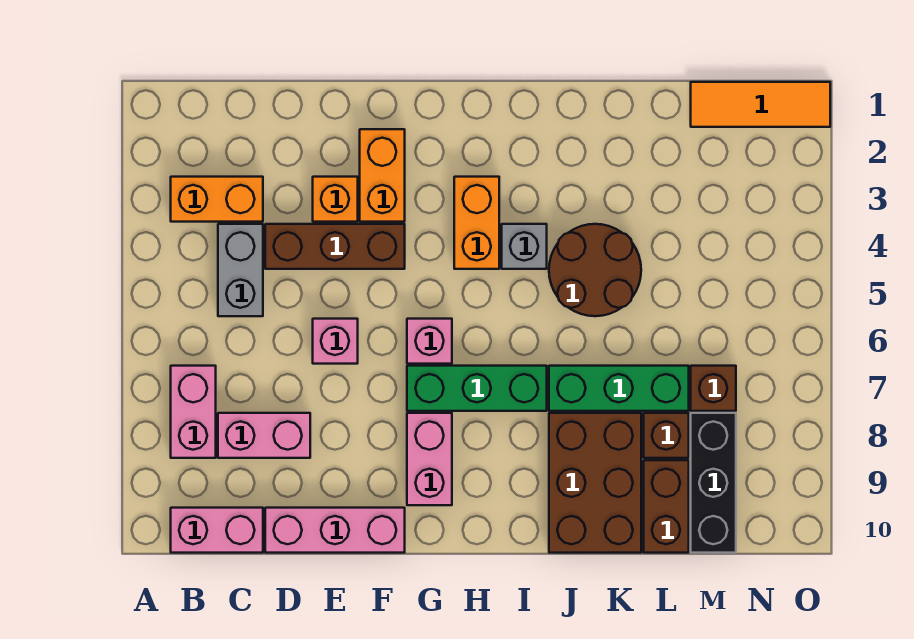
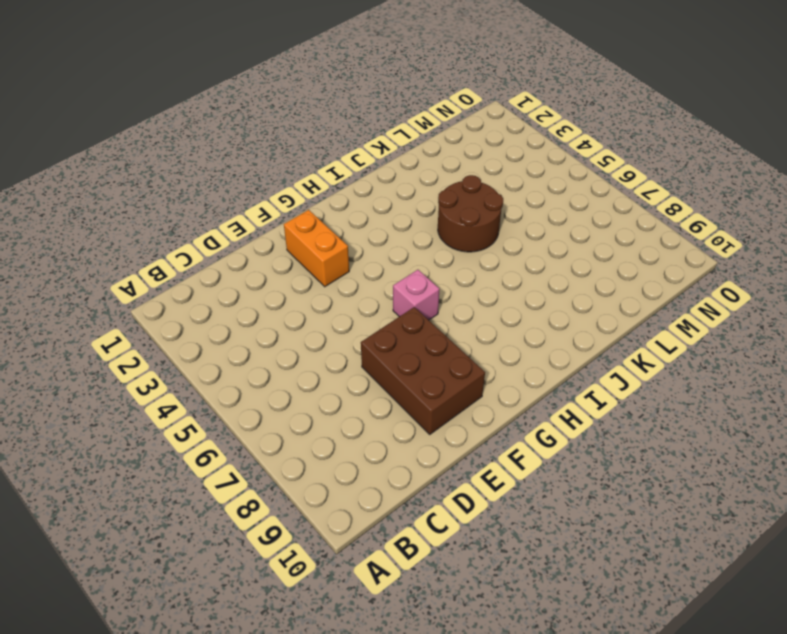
brown brick E7:F9 level 1 -> brown brick J8:K10 level 1
none -> orange brick B3:C3 level 1
none -> pink brick B7:B8 level 1
none -> pink brick B10:C10 level 1

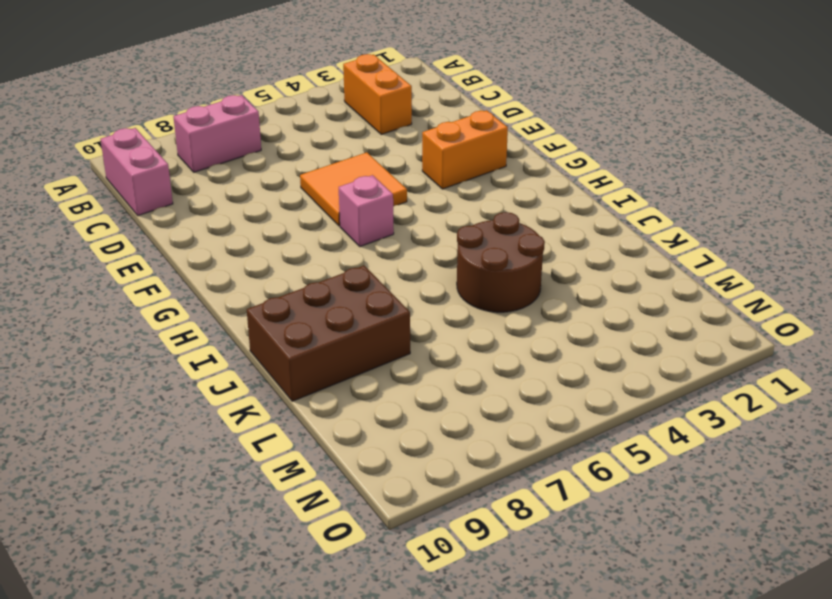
orange tile E5:F6 level 1 -> pink brick E6 level 1
none -> grey brick C4:C5 level 1
none -> pink brick C8:D8 level 1
none -> brown brick D4:F4 level 1

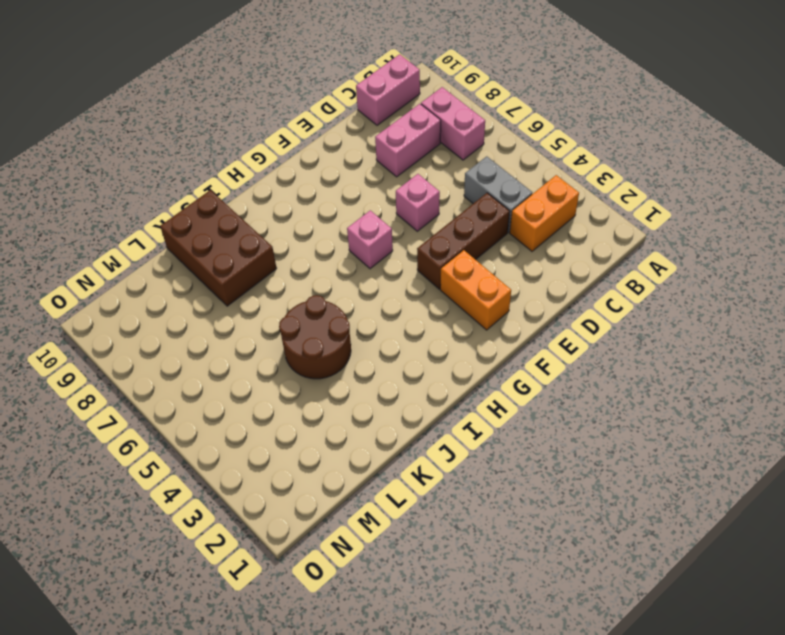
none -> pink brick D10:F10 level 1
none -> orange brick E3 level 1
none -> green brick G7:I7 level 1

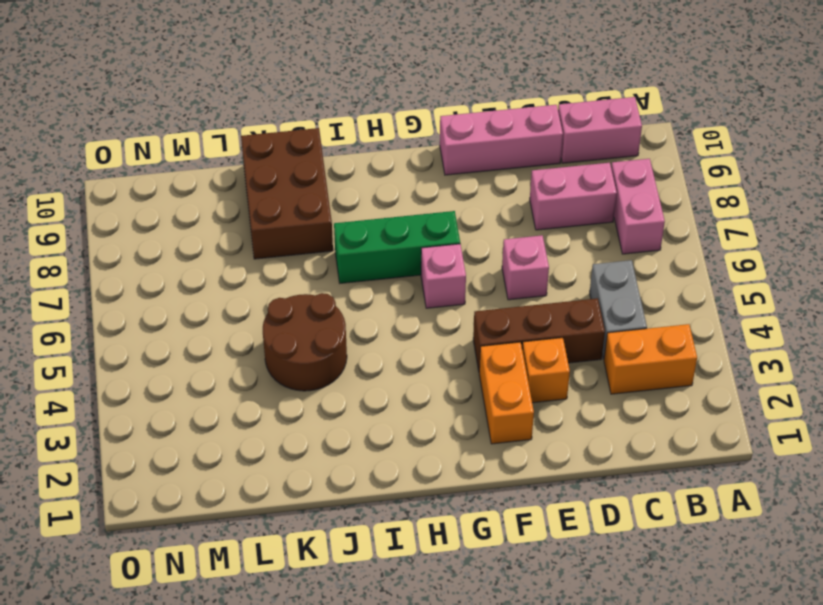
none -> pink brick G8:G9 level 1
none -> orange brick H3:H4 level 1
none -> grey brick I4 level 1

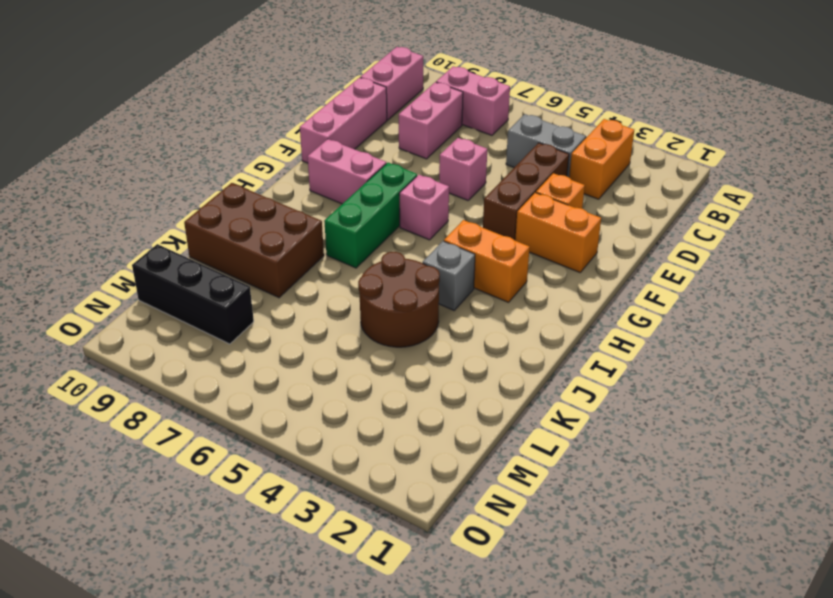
none -> green brick J7:L7 level 1
none -> brown brick L8 level 1
none -> brown brick L9:L10 level 1

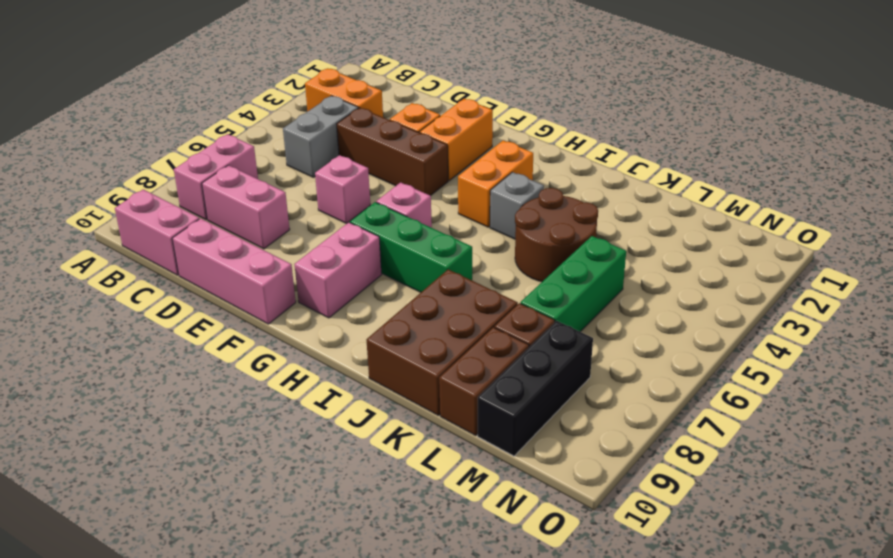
green brick L5:L7 level 1 -> green brick J7:L7 level 1
none -> orange tile M1:O1 level 1
none -> brown brick M7 level 1

